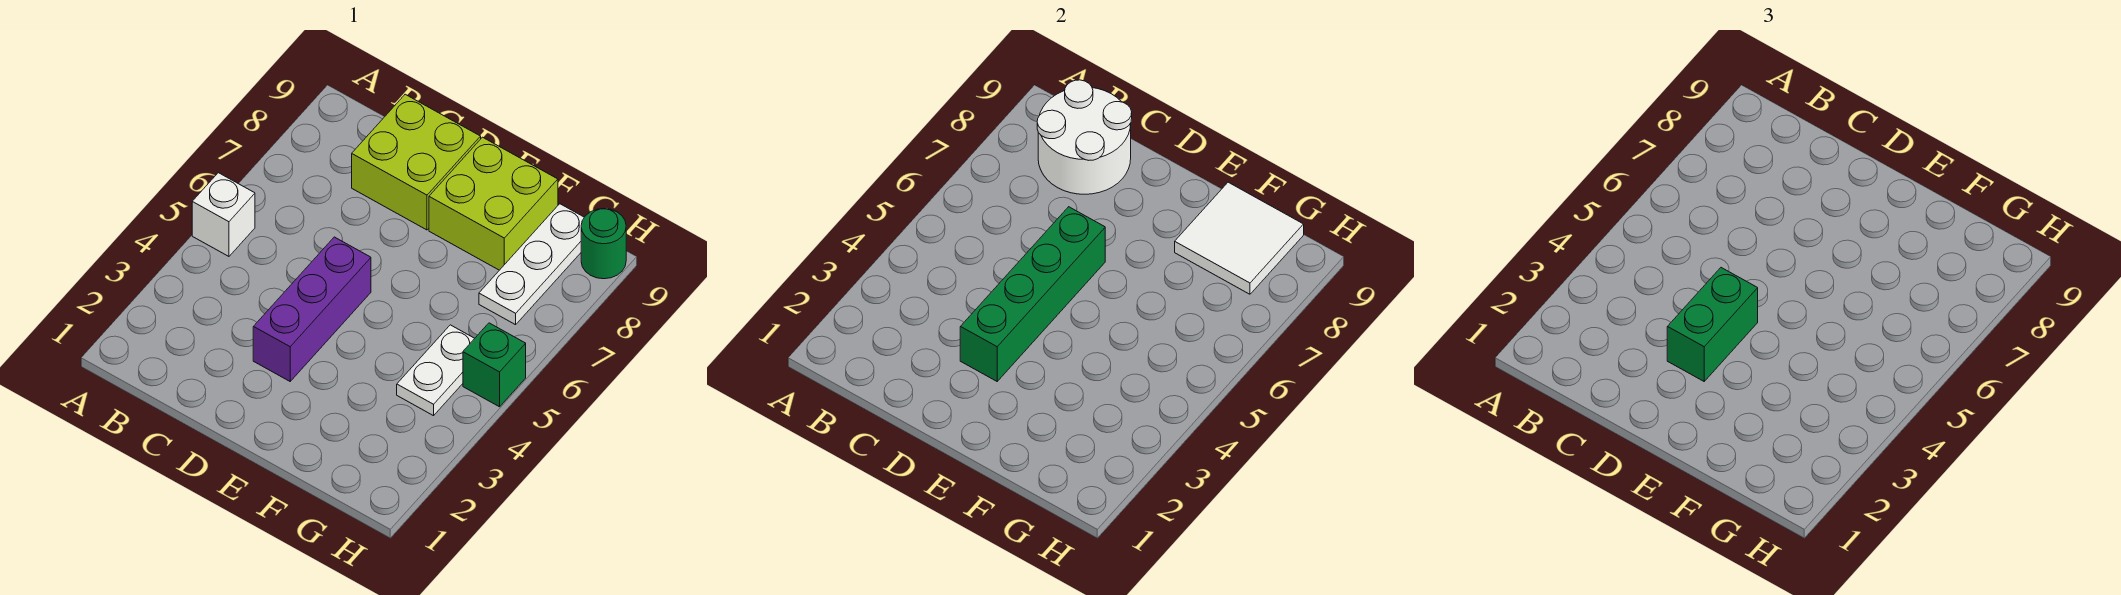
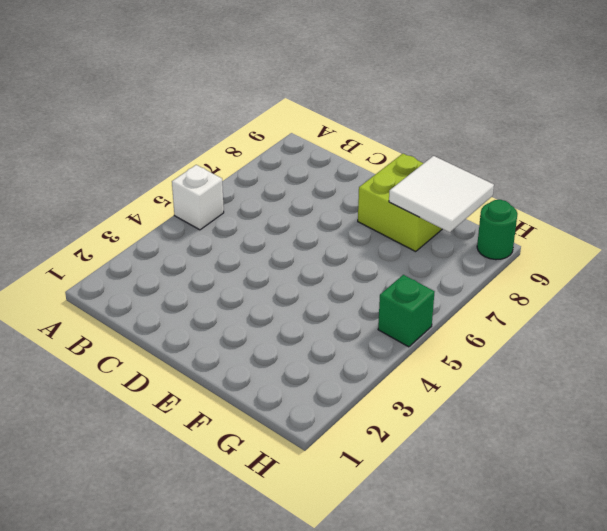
none -> lime brick C8:D9 level 1
none -> purple brick D3:D5 level 1
none -> white plate G4:G5 level 1

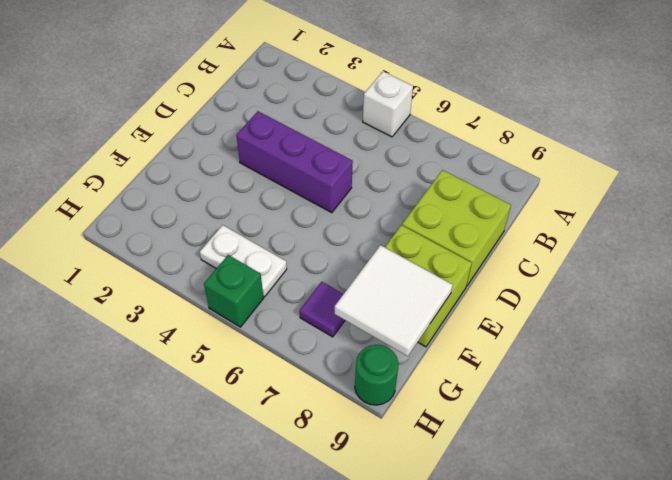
purple tile G7 level 1 -> white plate G7:G9 level 1
none -> white round brick B8:C9 level 2
none -> green brick D3:D6 level 2
none -> green brick D3:D4 level 3

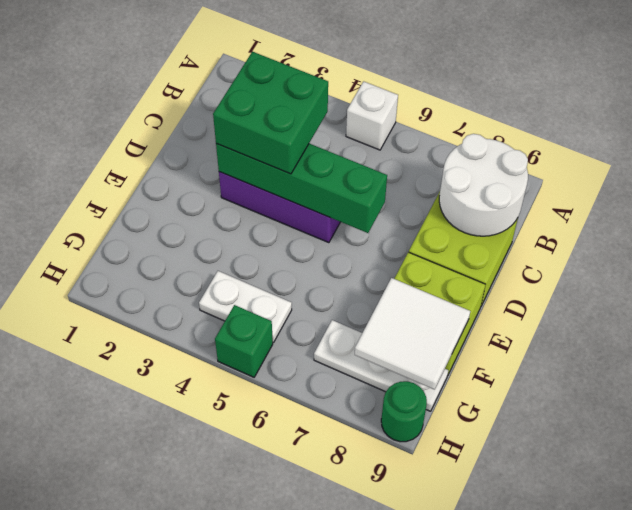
green brick C3:D4 level 3 -> green brick D3:D4 level 3

